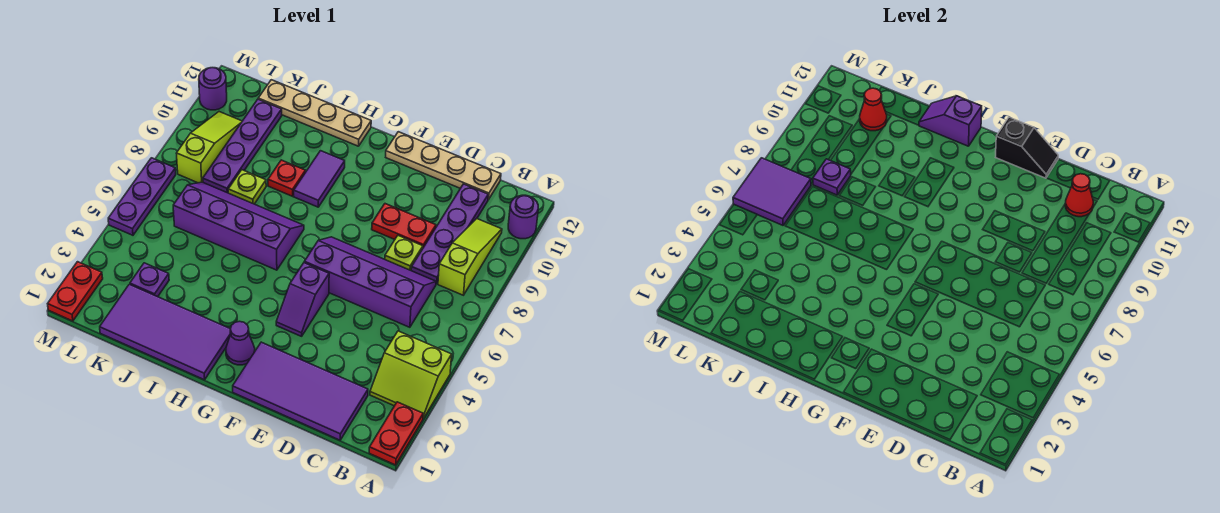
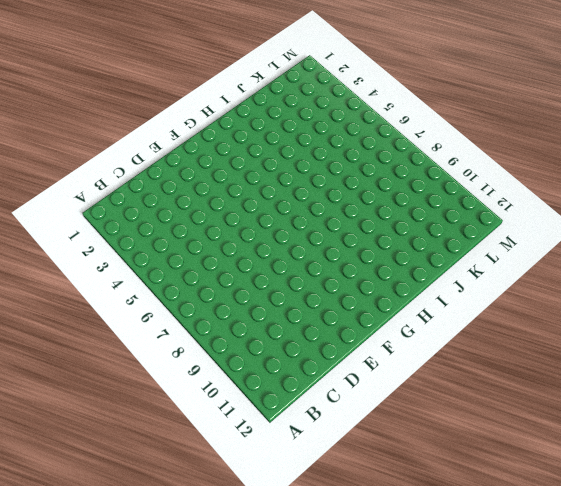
none -> red plate A1:A2 level 1
none -> lime slope A3:B4 level 1 top 4
none -> purple round brick A11 level 1
none -> lime slope B8:B10 level 1 top 8

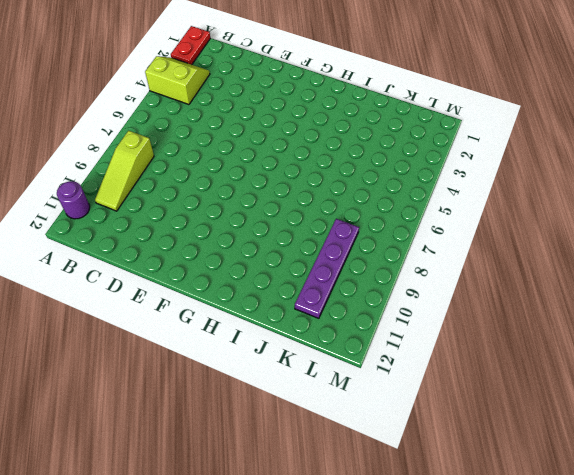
none -> purple tile C1:F2 level 1
none -> purple slope C6:F7 level 1 top 6
none -> purple plate C8:C11 level 1
none -> tan plate C12:F12 level 1

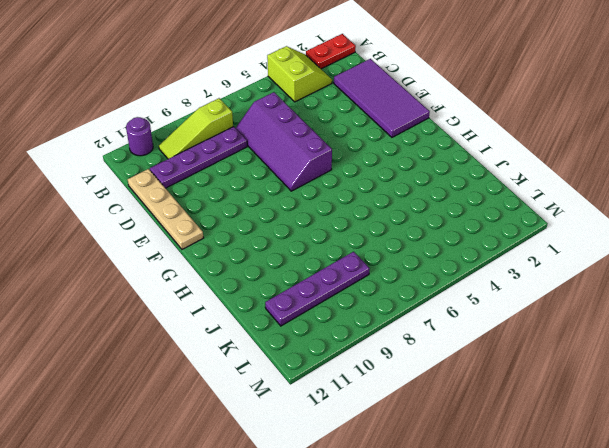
none -> lime plate D8 level 1
none -> red plate D9:E9 level 1
none -> purple slope F4:F5 level 1 top 5
none -> purple cone G2 level 1

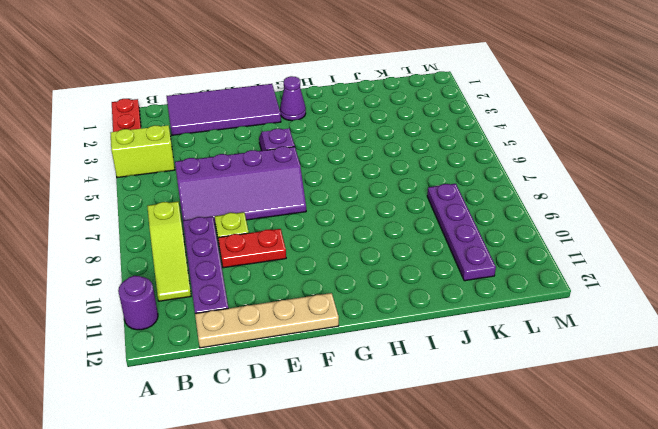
none -> purple tile H1:K2 level 1
none -> purple slope H6:K7 level 1 top 6
none -> purple tile H9:H10 level 1
none -> tan plate H12:K12 level 1

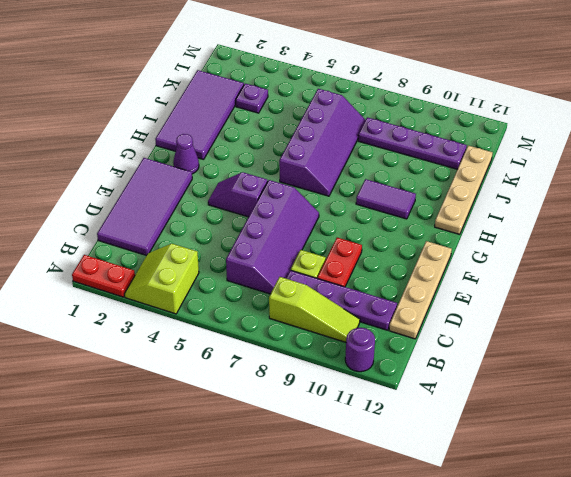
none -> red plate I9 level 1
none -> lime plate J8 level 1
none -> lime slope L8:L10 level 1 top 8
none -> red plate M1:M2 level 1

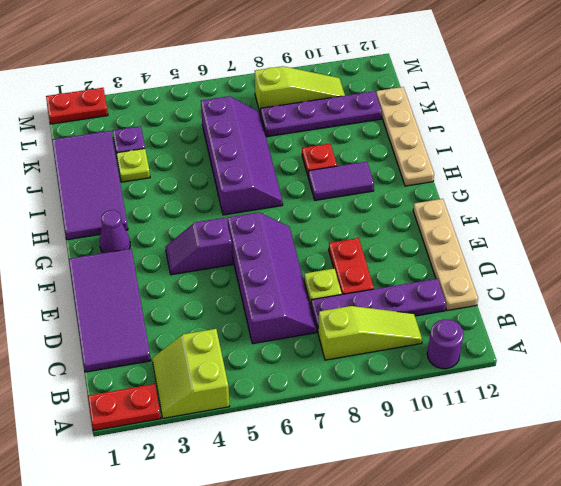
lime plate J3 level 1 -> lime plate J8 level 1
none -> purple plate M5:M7 level 1
none -> purple round brick M11 level 1
none -> red cone C11 level 2
none -> black slope E12:F12 level 2 top F

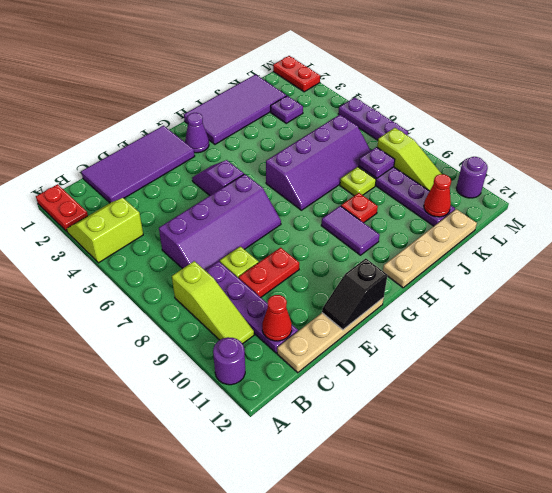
none -> purple slope H12:I12 level 2 top H
none -> purple tile L6:M7 level 2

